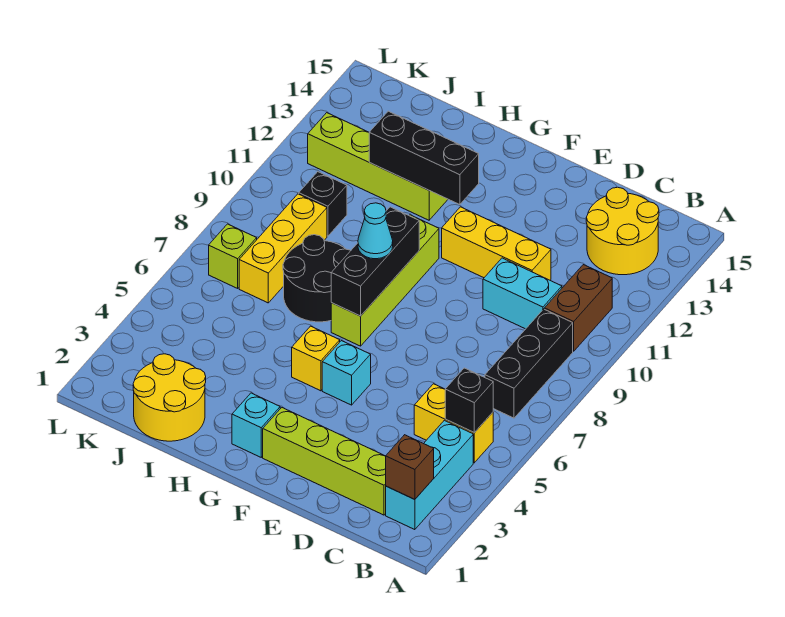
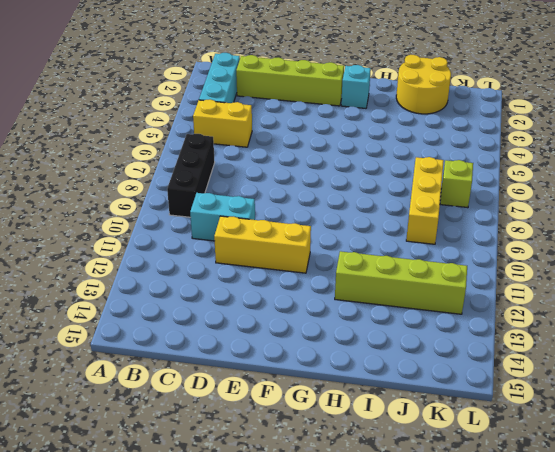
none -> brown brick B10:B11 level 1
none -> yellow round brick B13:C14 level 1
none -> cyan brick F5 level 1

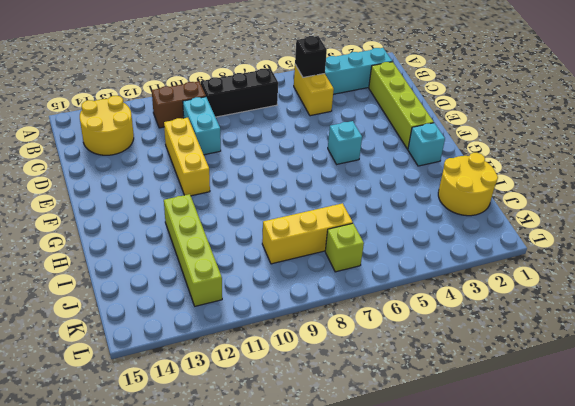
none -> yellow brick G5 level 1
none -> lime brick G7:G10 level 1
none -> black round brick H7:I8 level 1

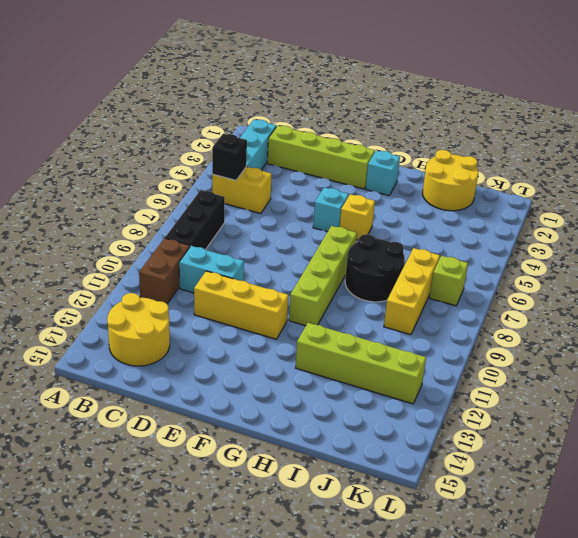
none -> black brick J10 level 1
none -> brown brick B2 level 2
none -> black brick G7:G9 level 2

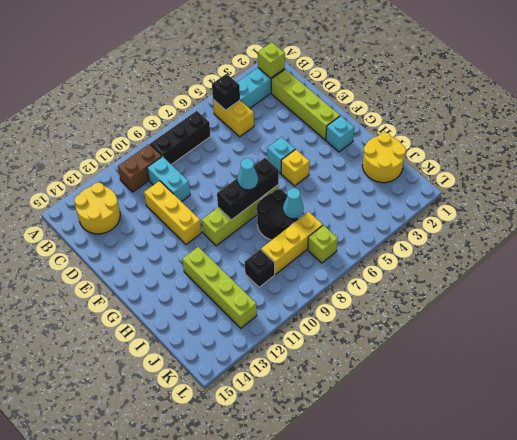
lime brick B2 level 2 -> brown brick B2 level 2
cyan cone I7 level 2 -> none
none -> black brick G12:I12 level 2

